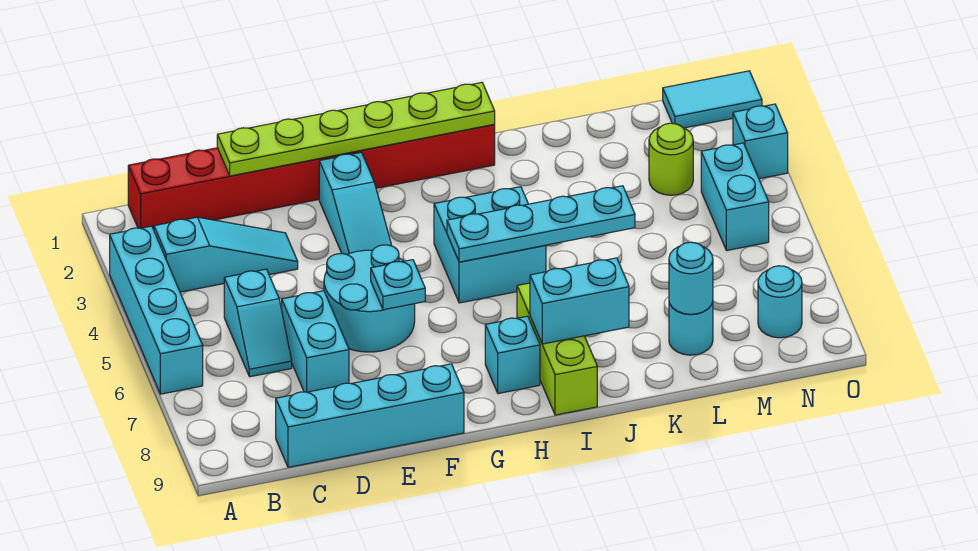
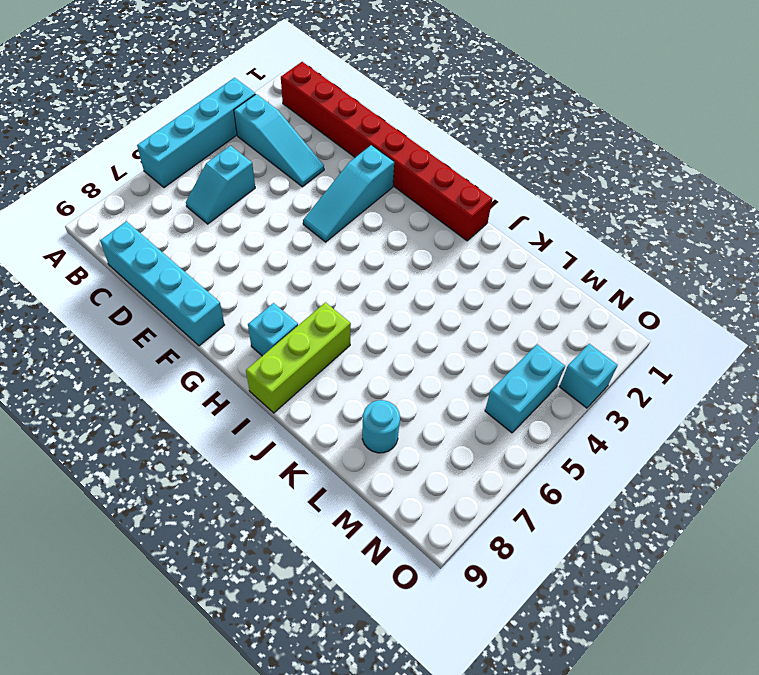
none -> cyan brick D6:D7 level 1
none -> cyan round brick E5:F6 level 1
none -> cyan brick H4:I5 level 1

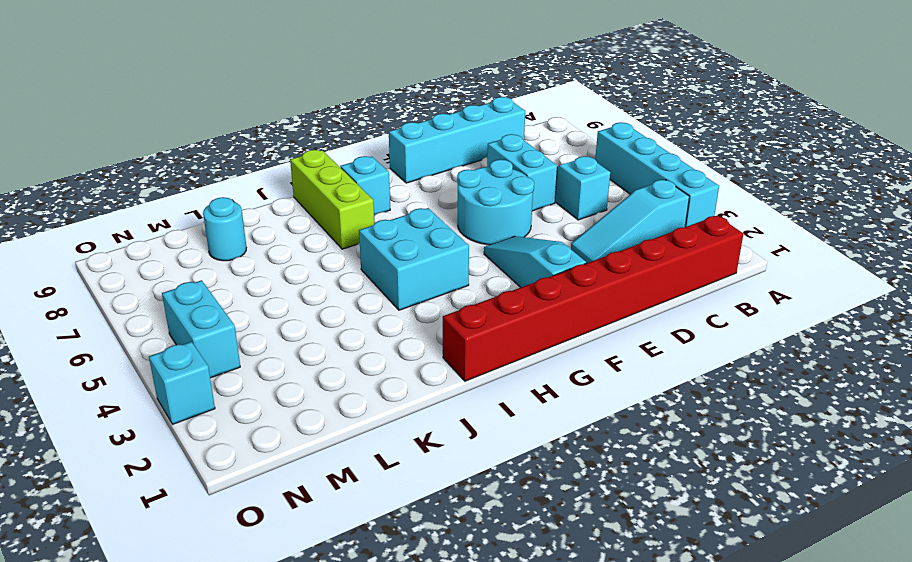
none -> lime round brick M3 level 1
none -> cyan tile N1:O1 level 1
none -> cyan round brick N8 level 1

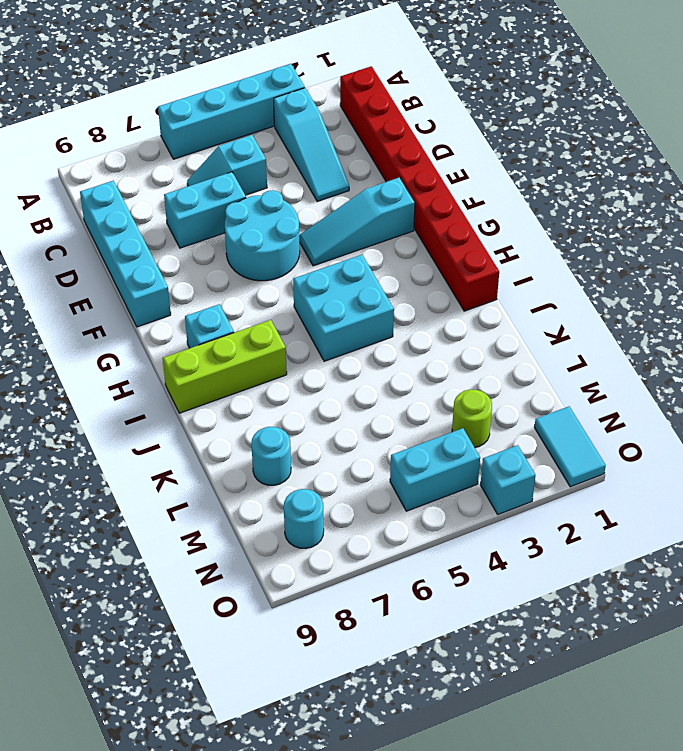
none -> lime plate D1:I1 level 2
none -> cyan plate F6 level 2
none -> cyan plate H5:K5 level 2

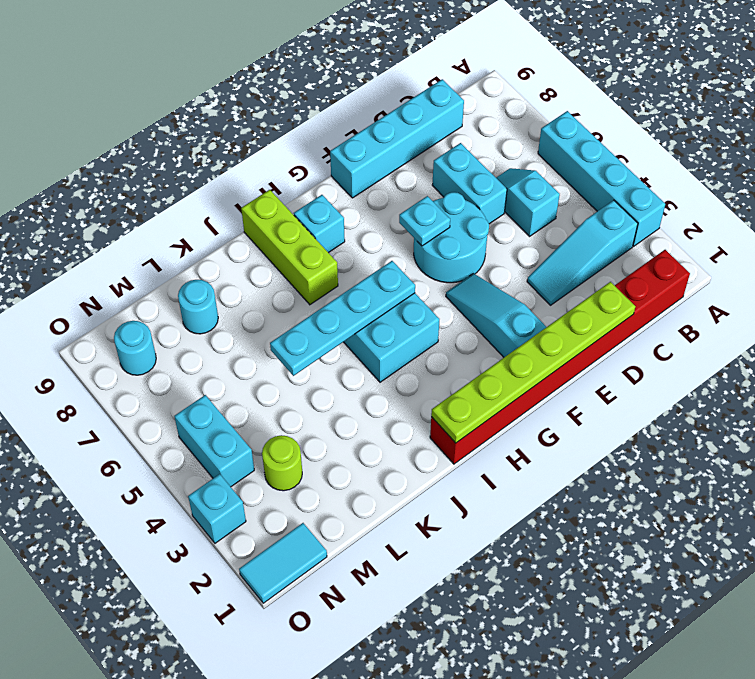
none -> cyan brick I8:J8 level 2
none -> cyan round brick L8 level 2

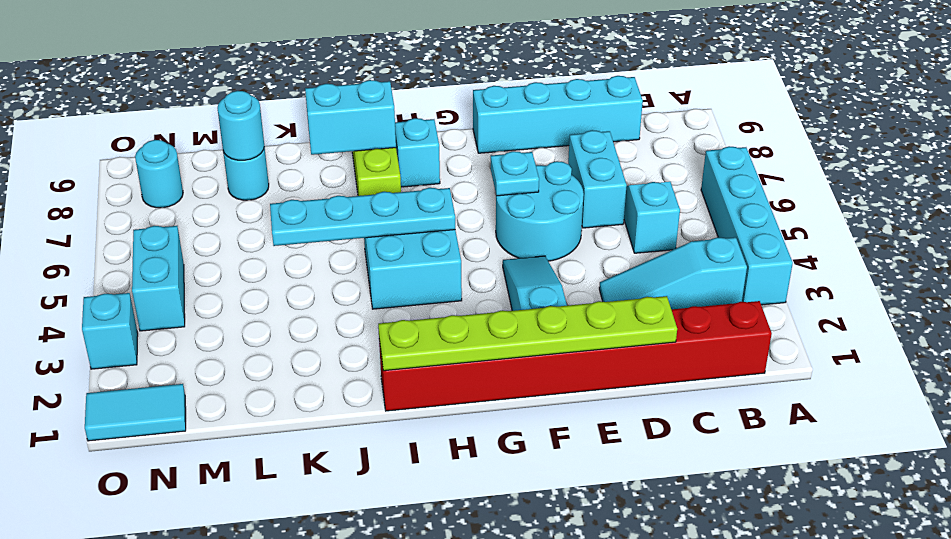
none -> lime round brick M3 level 1

